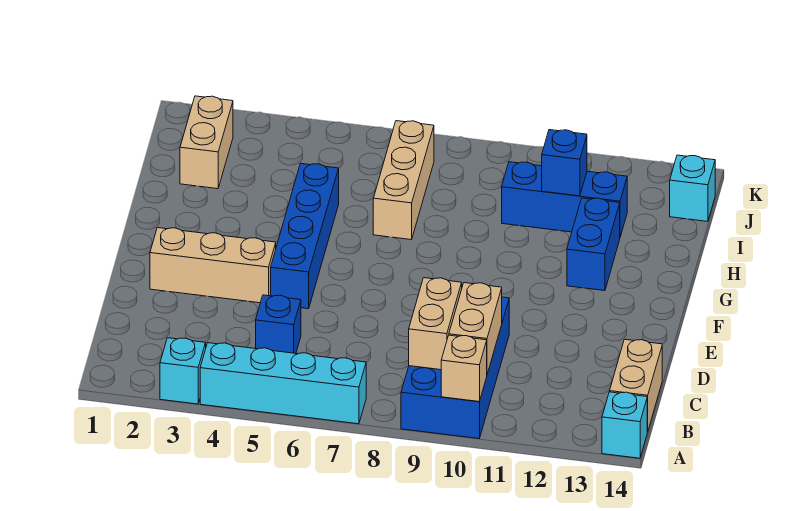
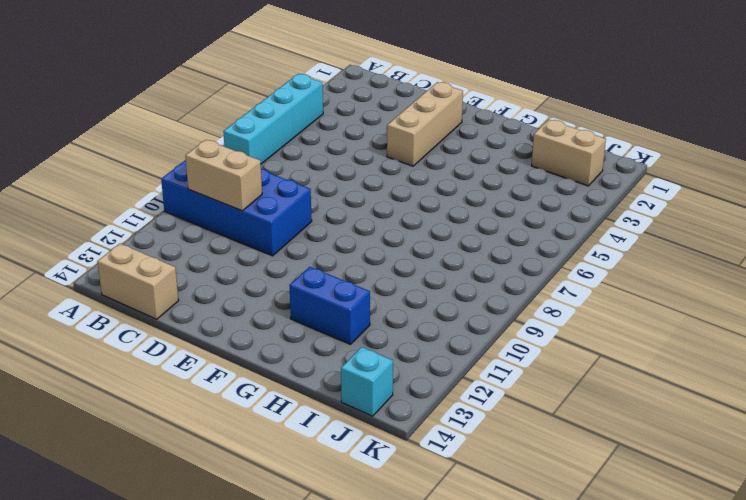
none -> cyan brick A3 level 1
none -> cyan brick A14 level 1
none -> blue brick C5 level 1

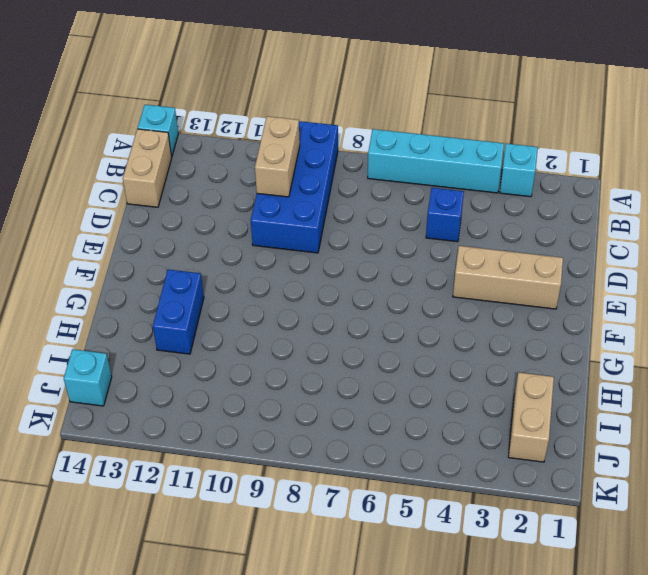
none -> blue brick E5:H5 level 1
none -> tan brick H7:J7 level 1
none -> blue brick I10:I12 level 1

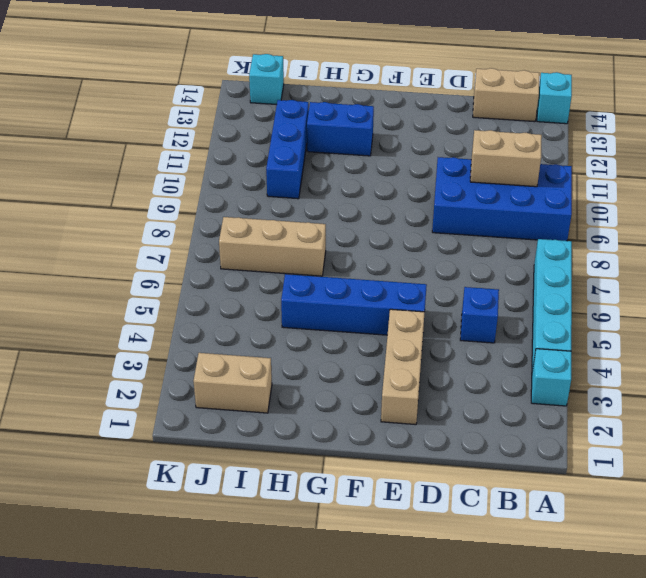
none -> tan brick A10 level 2
none -> tan brick B9:C9 level 2
none -> blue brick I11 level 2

